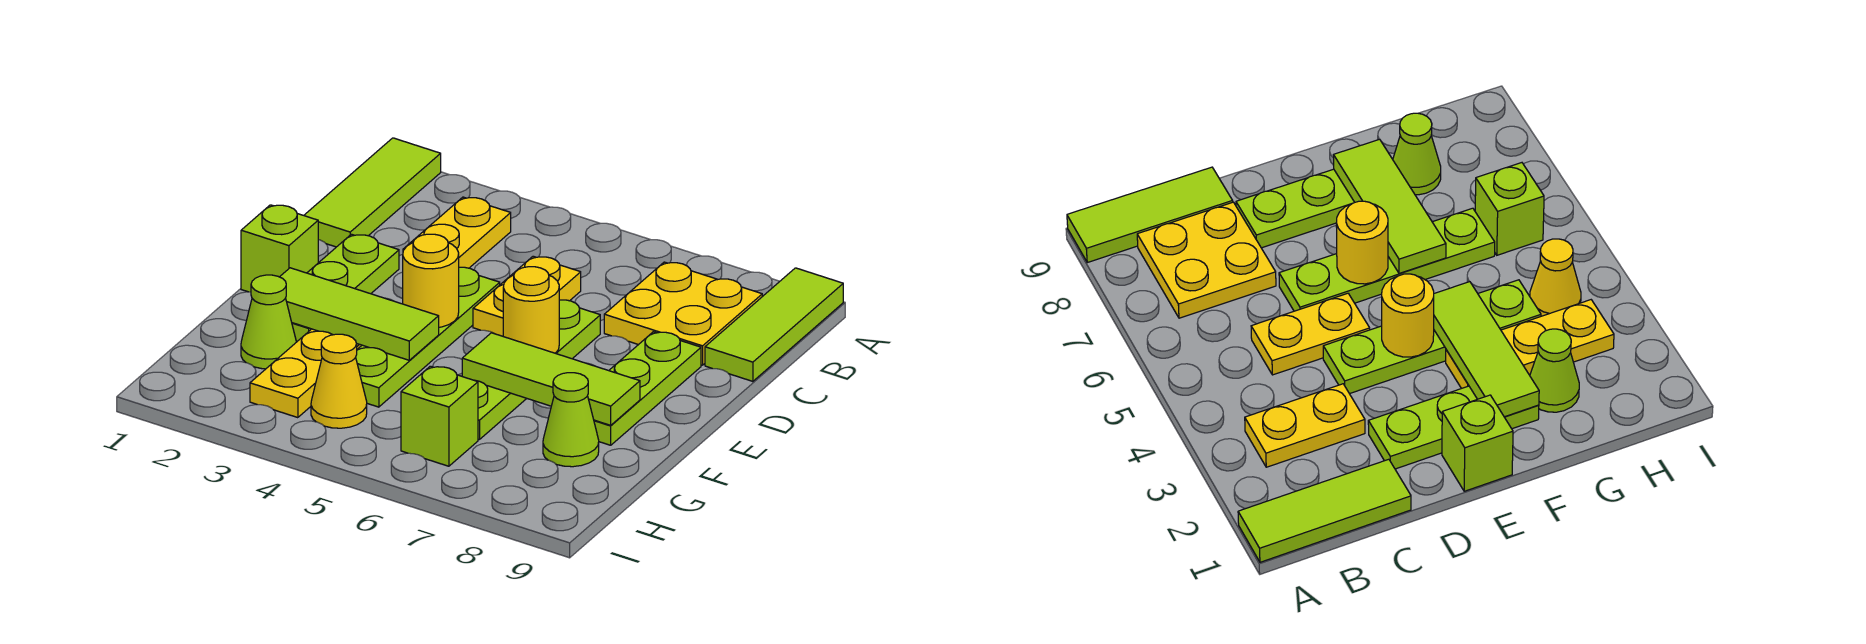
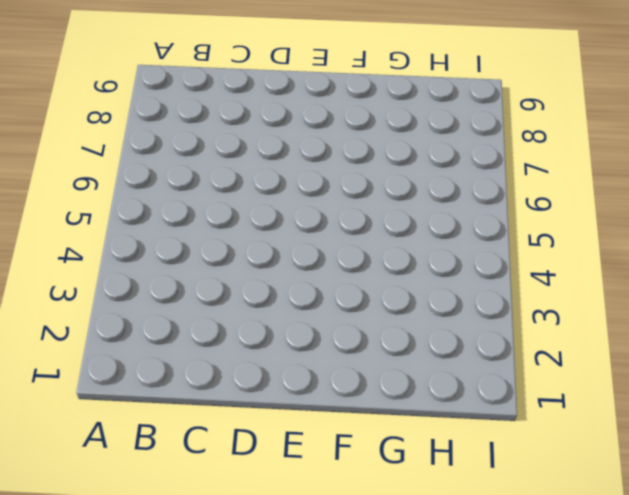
none -> lime tile A1:C1 level 1
none -> lime tile A9:C9 level 1
none -> yellow plate B3:C3 level 1

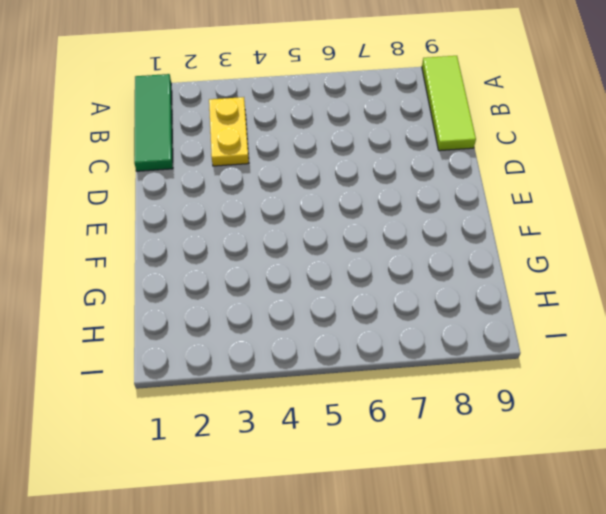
green tile A1:C1 level 1 -> lime tile A1:C1 level 1
none -> yellow plate B7:C8 level 1
none -> yellow plate C5:D5 level 1
none -> lime plate D2:F2 level 1

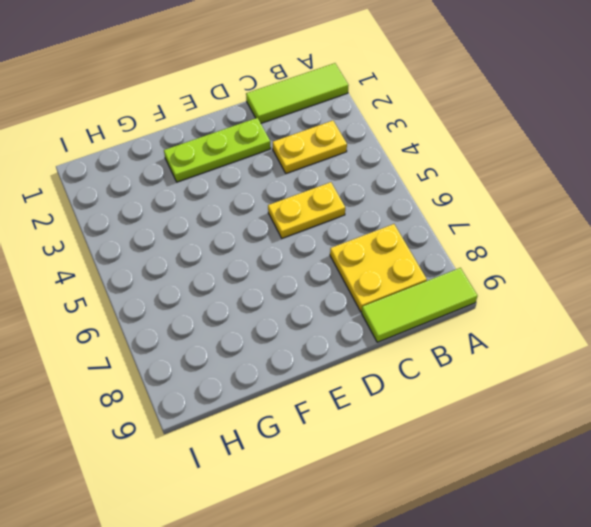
none -> lime plate D4:G4 level 1
none -> lime plate D6:G6 level 1
none -> lime plate D8:F8 level 1

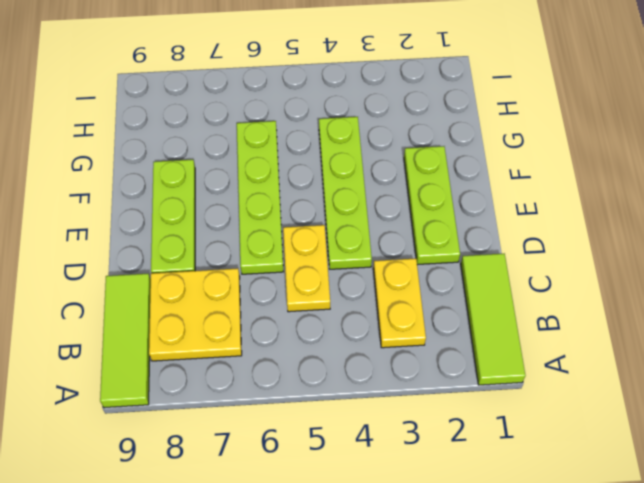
none -> lime brick E1 level 1
none -> yellow plate F3:H3 level 1
none -> lime cone G2 level 1

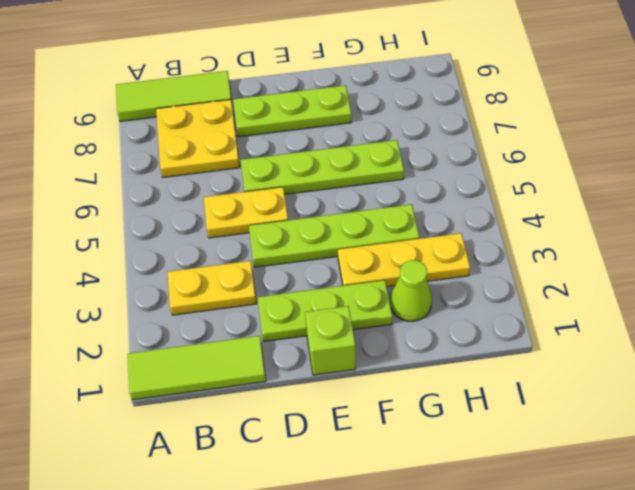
none -> lime cone G8 level 1
none -> yellow cone H4 level 1
none -> lime brick H6 level 1

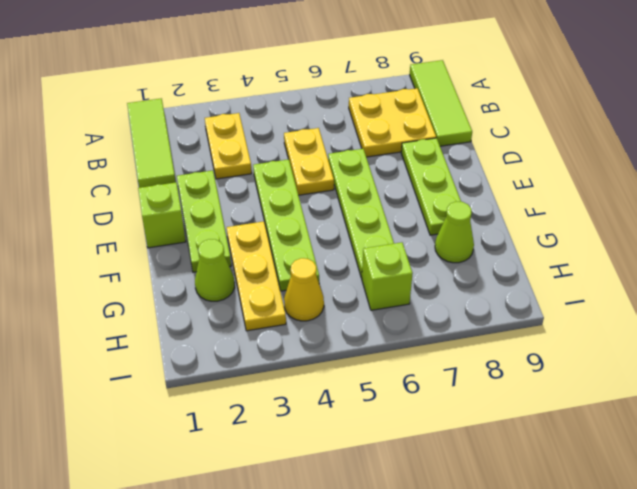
none -> yellow round brick E4 level 2
none -> yellow round brick E6 level 2
none -> lime tile F2:F4 level 2

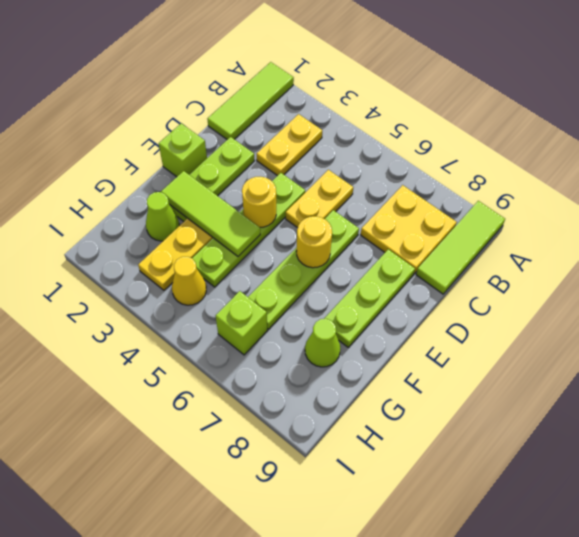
none -> lime tile F6:F8 level 2

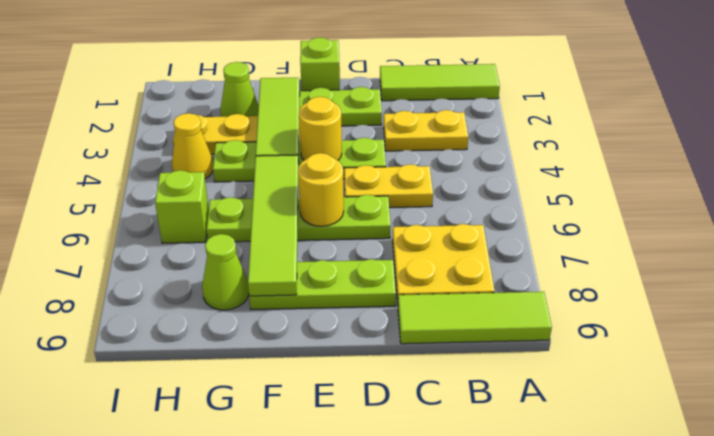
lime tile F5:F8 level 2 -> lime tile F6:F8 level 2

